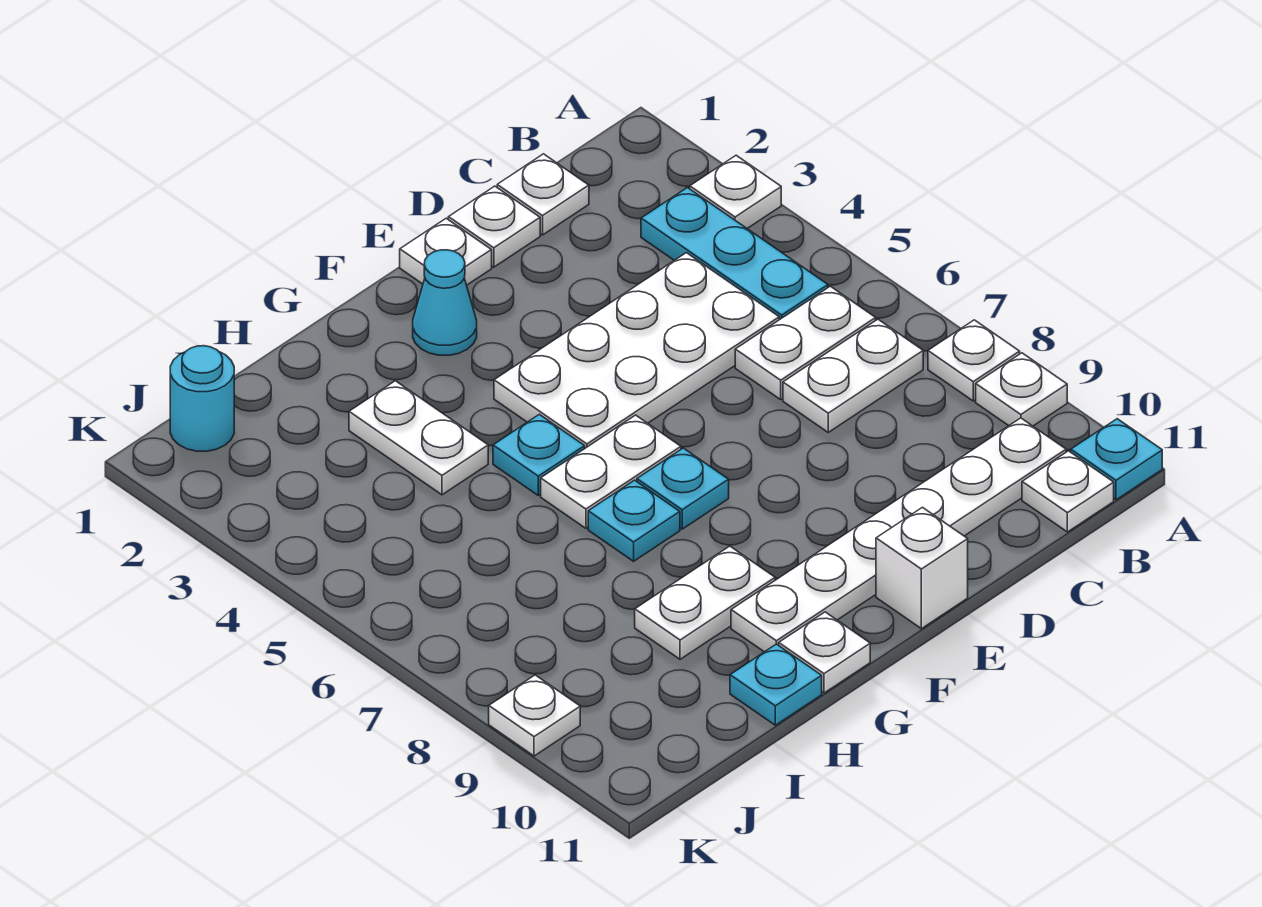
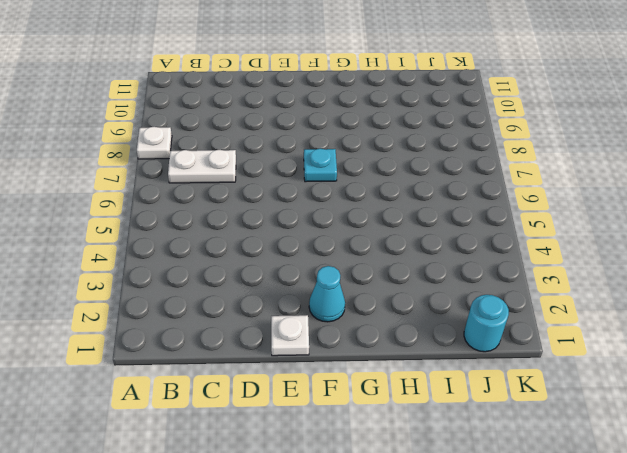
none -> white plate A3 level 1
none -> white plate A9 level 1
none -> cyan plate A11 level 1

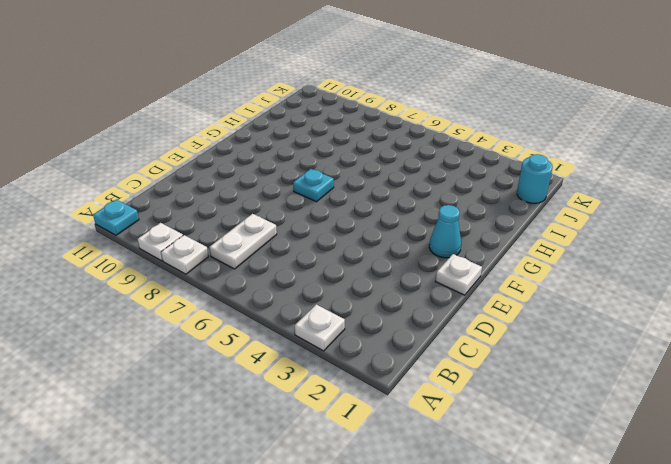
none -> cyan plate B3:B5 level 1
none -> white plate B6:C6 level 1
none -> white plate B10:G10 level 1

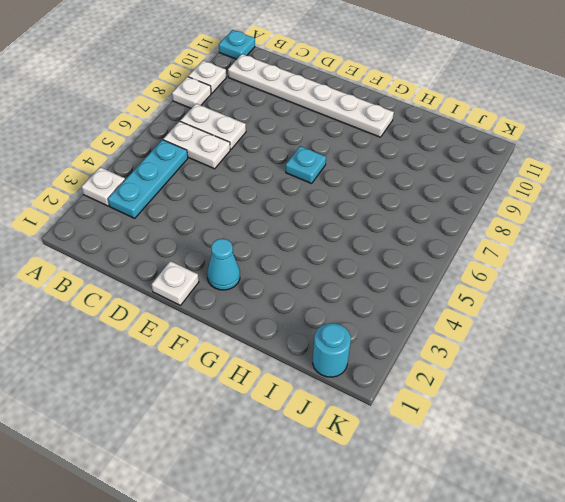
none -> white plate B11 level 1
none -> white plate C1 level 1
none -> white plate C4:F5 level 1

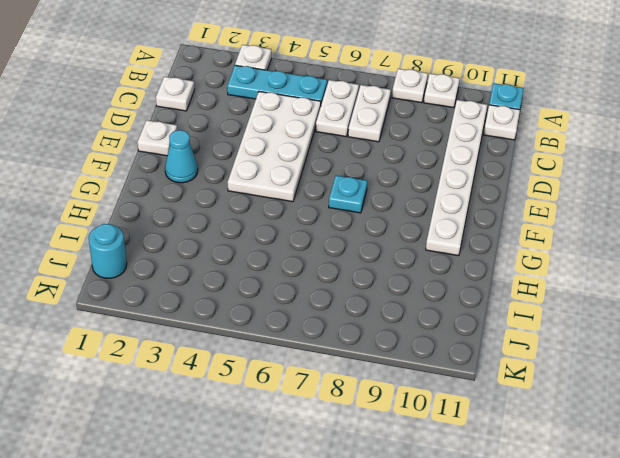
none -> white plate D1 level 1
none -> white brick E11 level 1
none -> white plate F6:G6 level 1

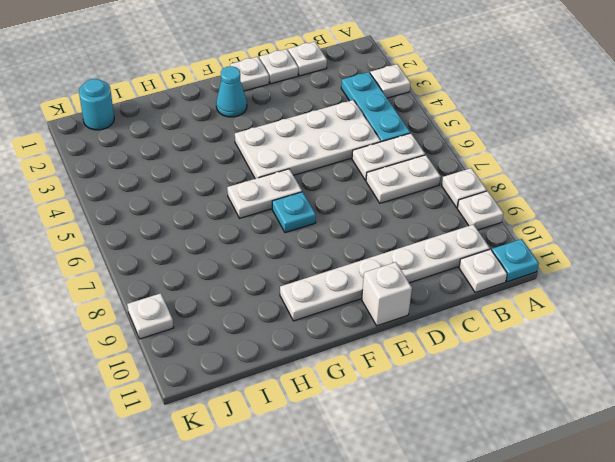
none -> cyan plate G5 level 1
none -> cyan plate G7 level 1
none -> white plate G9:H9 level 1

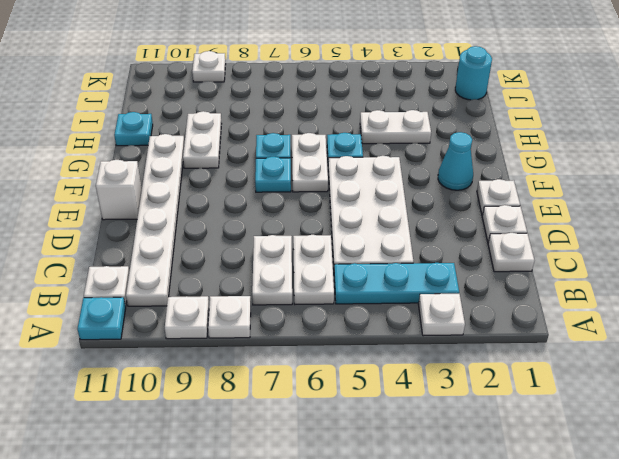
none -> white plate G11 level 1

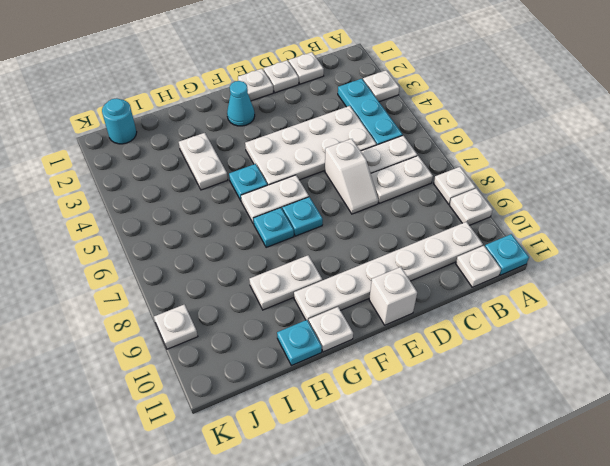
white slope D6:D7 level 1 top 6 -> none

